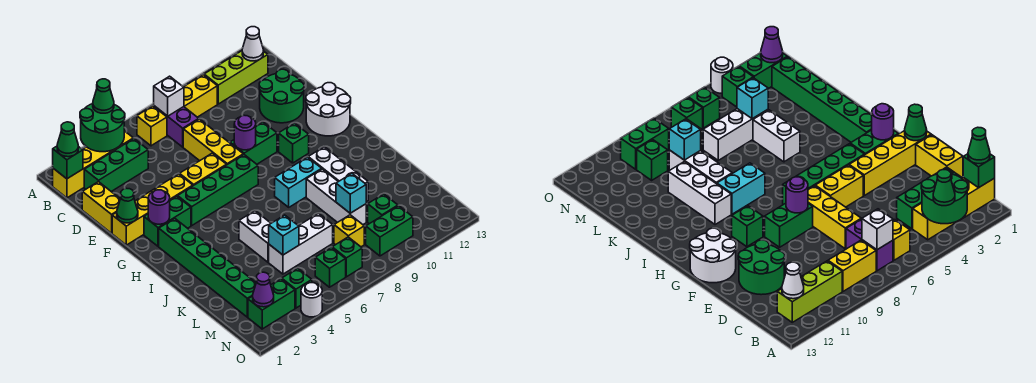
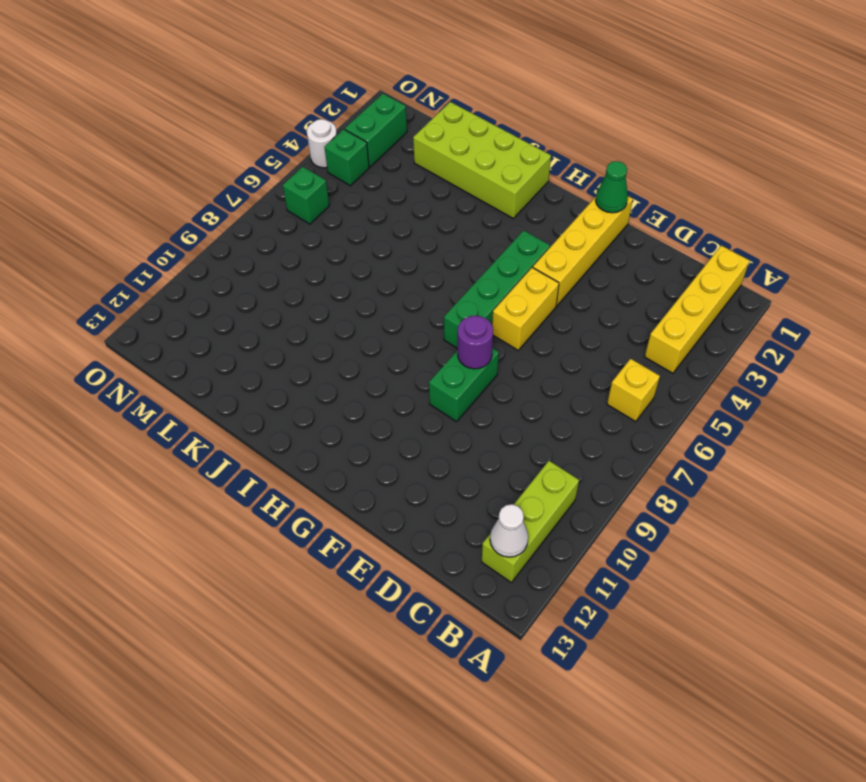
lime brick I1:L2 level 1 -> green brick H2:M2 level 1
none -> purple brick B7:C7 level 1
none -> yellow brick B8:B9 level 1
none -> green brick C2:C4 level 1
none -> yellow brick D1:E1 level 1

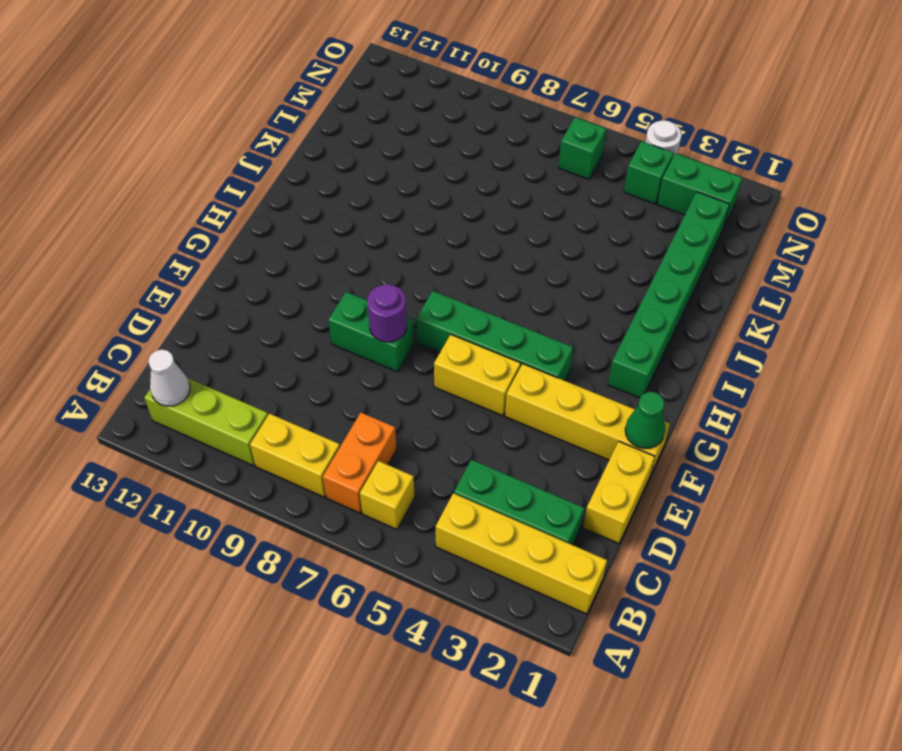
orange brick B7:C7 level 1 -> purple brick B7:C7 level 1
none -> yellow brick D7:F7 level 1
none -> green round brick D11:E12 level 1
none -> white round brick F12:G13 level 1
none -> green brick G2:G3 level 1

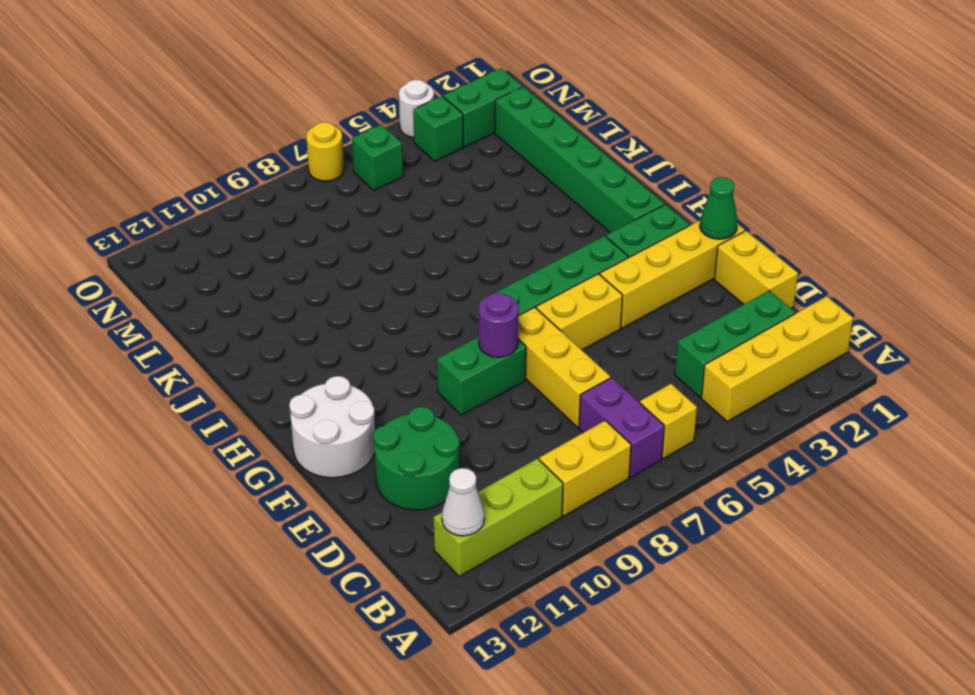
yellow round brick O7 level 1 -> none
none -> green brick G10 level 1
none -> cyan brick I8:I9 level 1
none -> white brick I10:K10 level 1
none -> white brick J5:K5 level 1

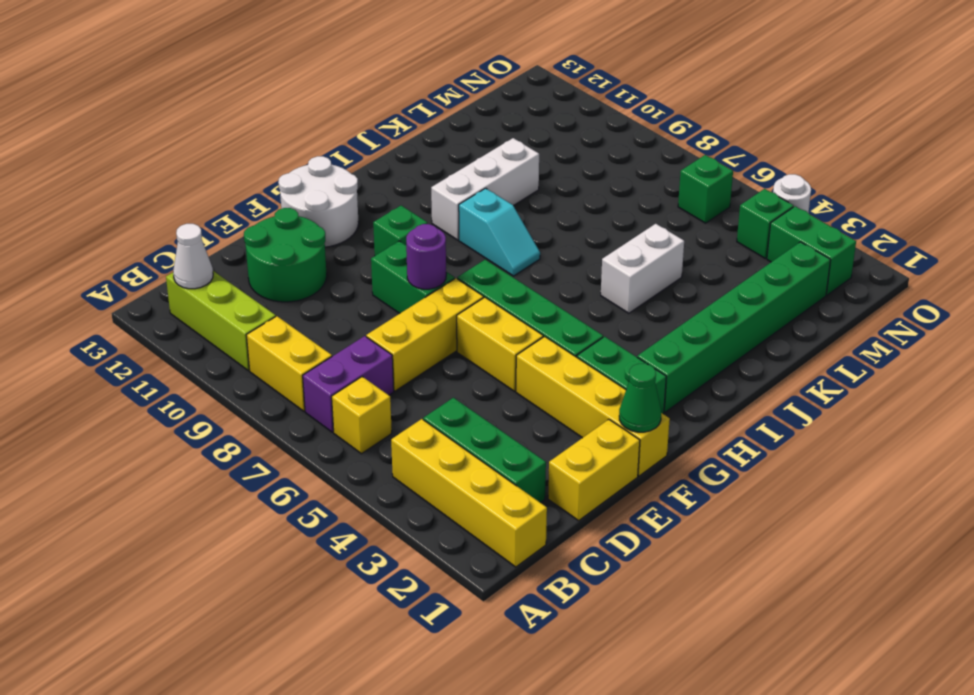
cyan slope I8:I9 level 1 top 9 -> cyan brick I8:I9 level 1
none -> white brick J9:L9 level 1
none -> white brick L5:L7 level 1
none -> yellow brick M8 level 1
none -> green brick M10 level 1

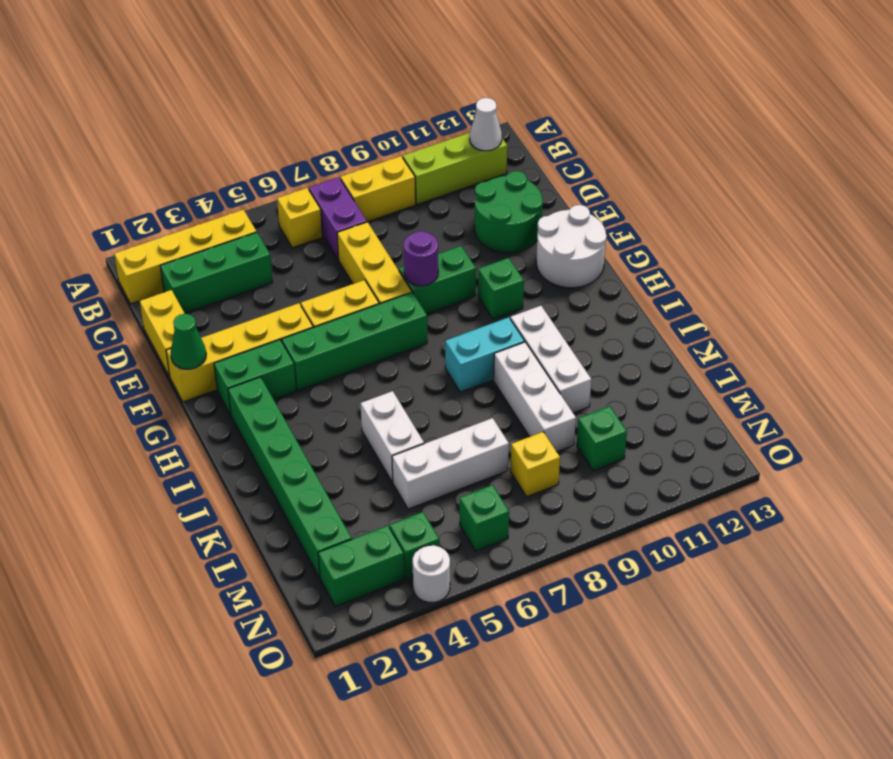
none -> green brick N7 level 1
none -> green brick N9:N10 level 1
none -> green round brick A3:B4 level 2
none -> green brick B1 level 2

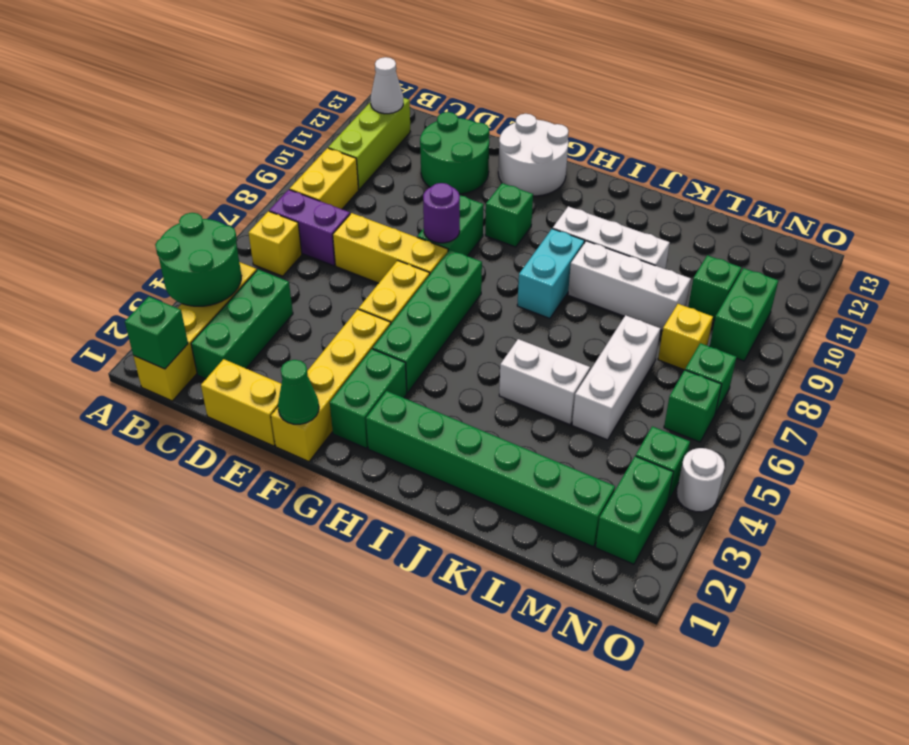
none -> white brick B7 level 2
none -> purple round brick G2 level 2
none -> cyan brick L5 level 2
none -> cyan brick L9 level 2

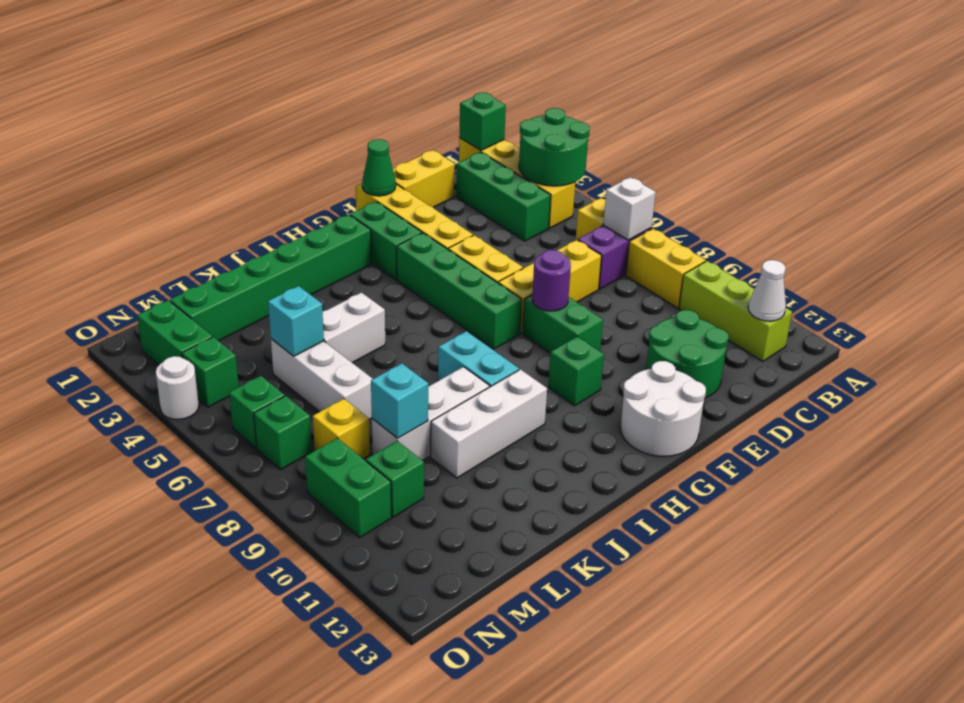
none -> purple round brick G2 level 2
none -> purple cone N2 level 2
none -> green cone A4 level 3
none -> green cone B1 level 3

